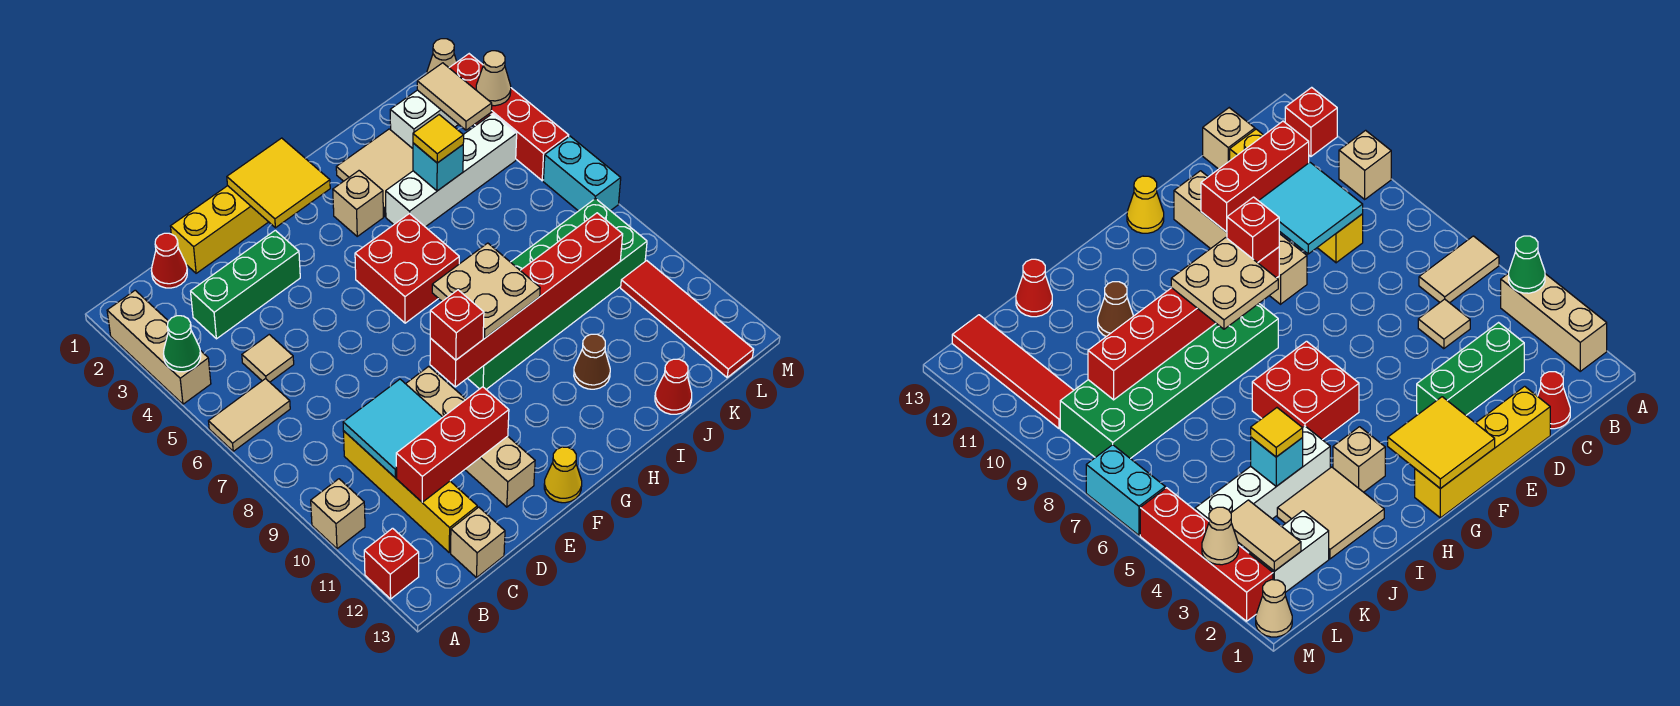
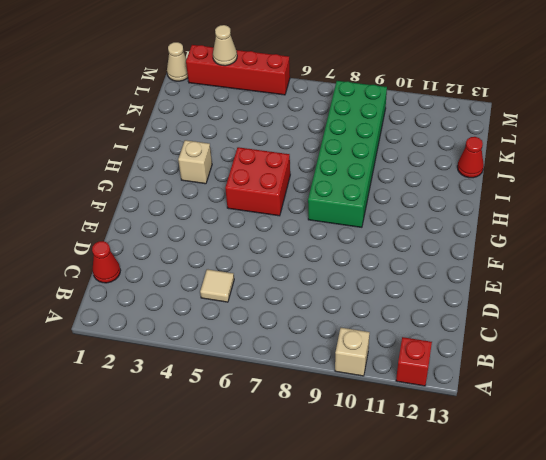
none -> tan brick A2:A4 level 1
none -> tan tile A6:B6 level 1
none -> green brick C3:E3 level 1
none -> yellow brick C9:C12 level 1

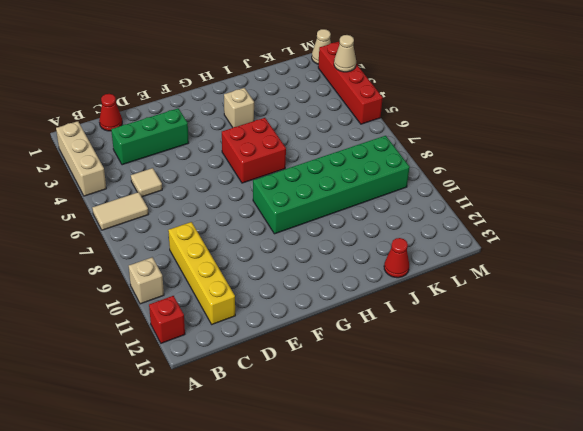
none -> tan brick C13 level 1
none -> yellow brick D1:G1 level 1
none -> tan brick E9:E12 level 1
none -> yellow cone F13 level 1

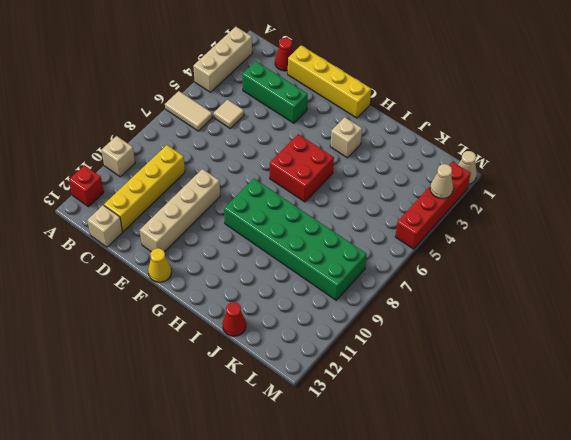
none -> tan tile I2:J3 level 1
none -> white brick I4:L4 level 1
none -> brown cone I11 level 1
none -> white brick K2:L2 level 1

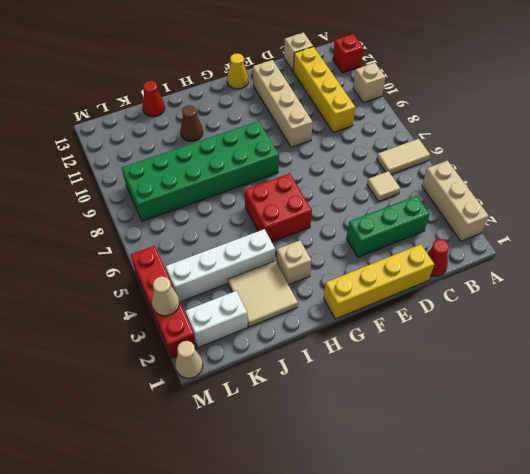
none -> red tile L10:L13 level 1
none -> cyan brick M6:M7 level 1
none -> green cone A4 level 2
none -> cyan tile C9:D10 level 2

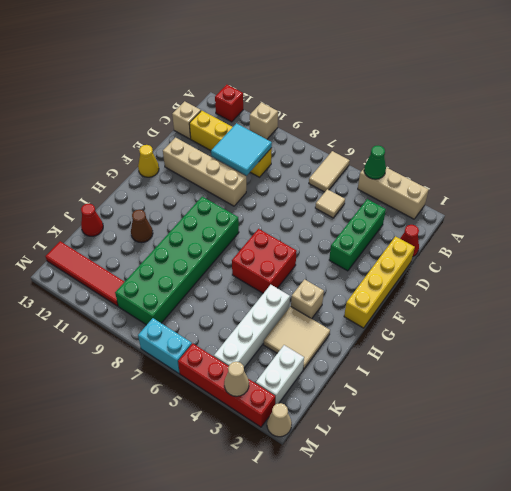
none -> red brick C11:E11 level 2
none -> yellow tile F1:G2 level 2
none -> red brick F9:K9 level 2
none -> cyan brick J4 level 2

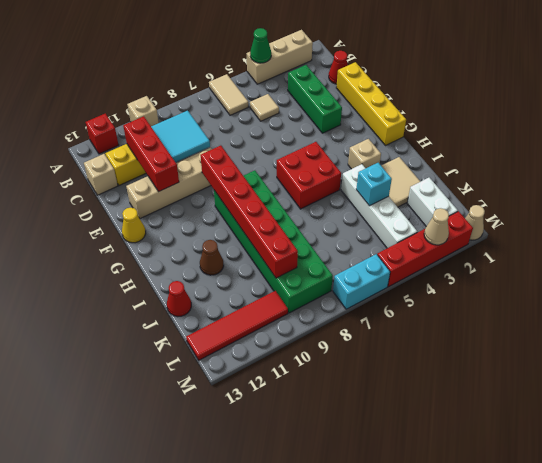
none -> yellow tile F1:G2 level 2
none -> tan tile L2:L3 level 2
none -> red brick F9 level 3
none -> tan plate G8:H9 level 3

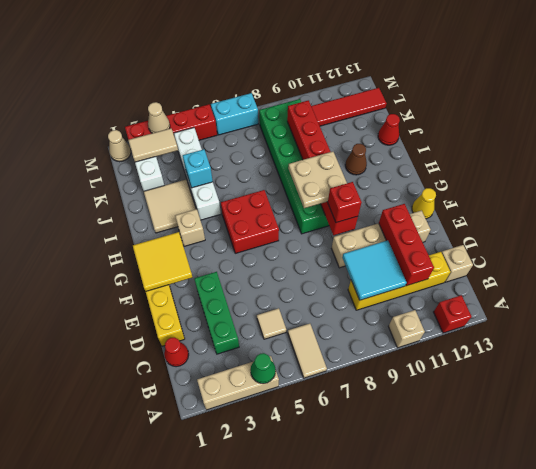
none -> yellow tile J4 level 3

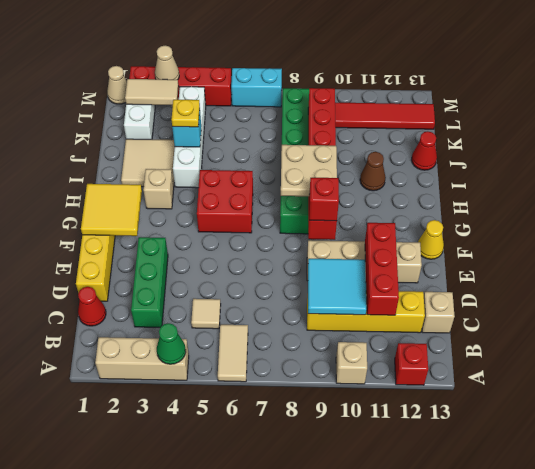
yellow plate J4 level 3 -> yellow tile J4 level 3

